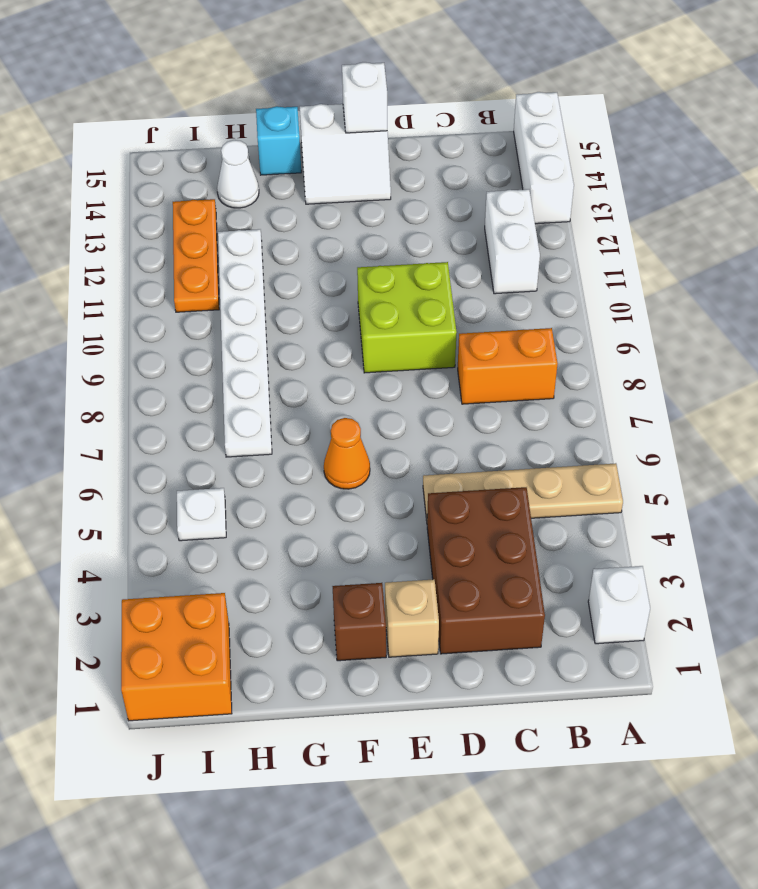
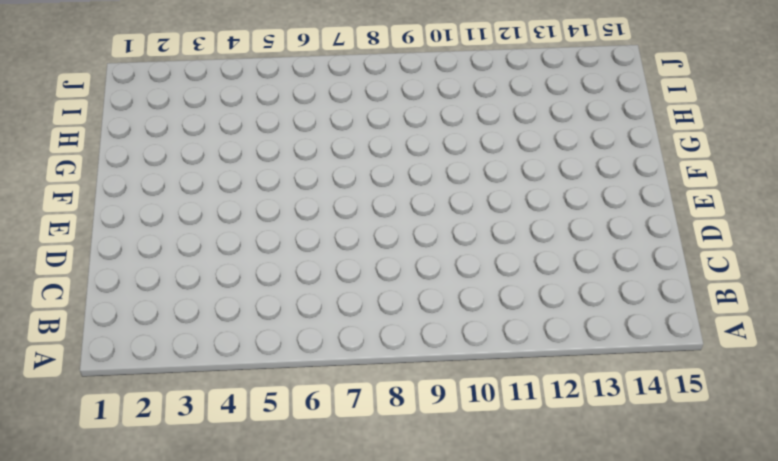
none -> white brick A2 level 1
none -> tan plate A5:D5 level 1
none -> white brick A13:A15 level 1

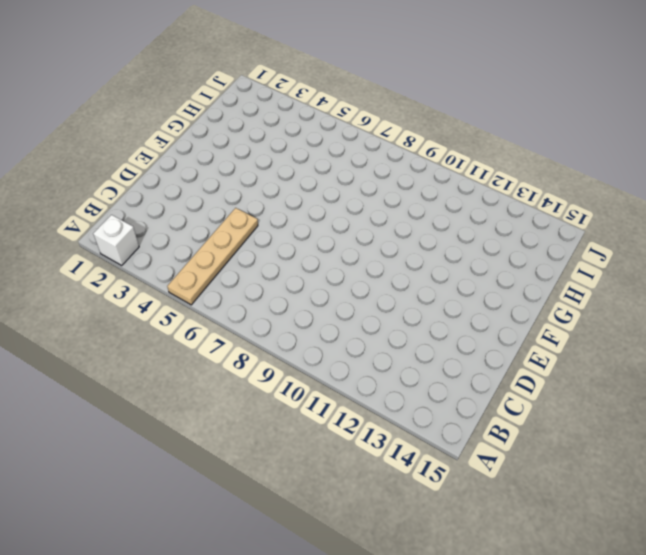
none -> white brick A13:A15 level 1
none -> orange brick B8:C8 level 1
none -> white brick B11:B12 level 1

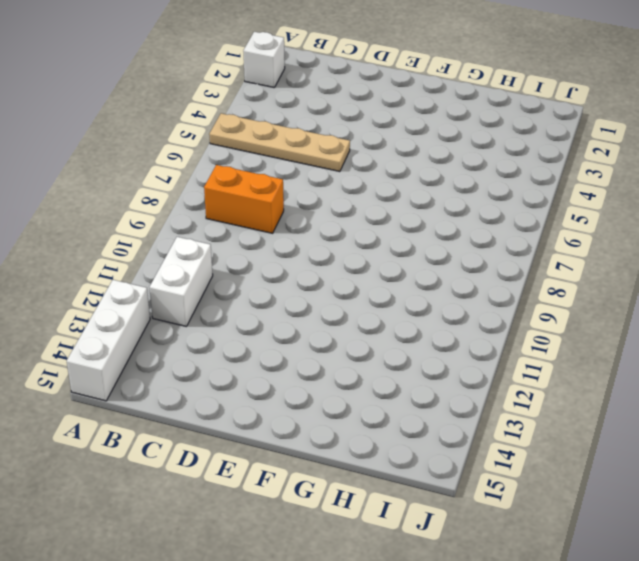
none -> brown brick C2:D4 level 1
none -> lime brick D9:E10 level 1
none -> tan brick E2 level 1

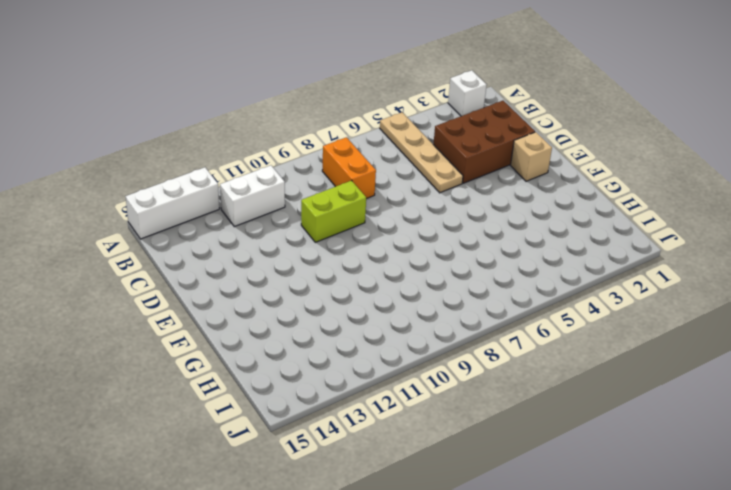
lime brick D9:D10 level 1 -> lime brick D9:E10 level 1
none -> white slope E14:F15 level 1 top 15
none -> brown brick F2 level 1
none -> orange cone F6 level 1

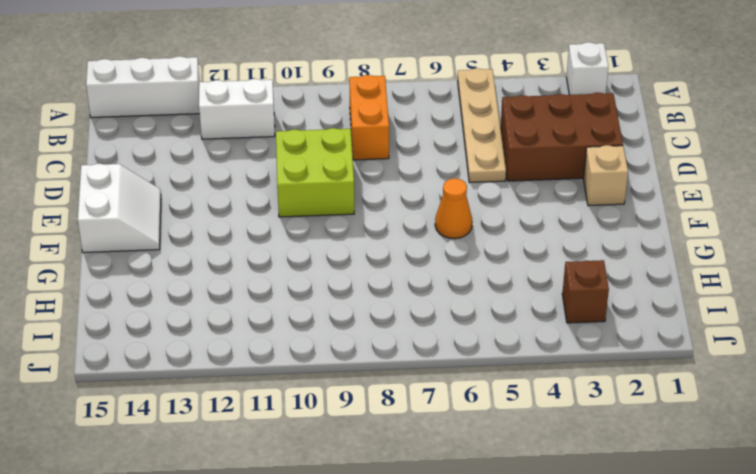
brown brick I3 level 1 -> brown brick F2 level 1
none -> cyan brick G15 level 1
none -> white plate H7:H12 level 1
none -> white cone H14 level 1

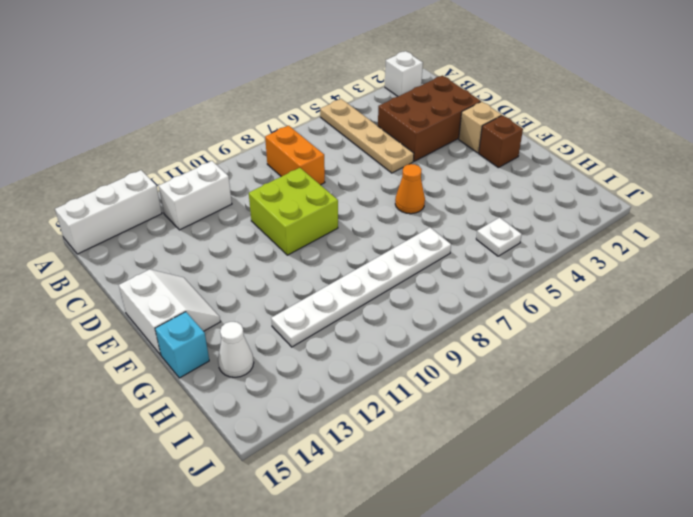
none -> orange brick I1:J2 level 1
none -> orange plate I11:I13 level 1
none -> white brick E15 level 2

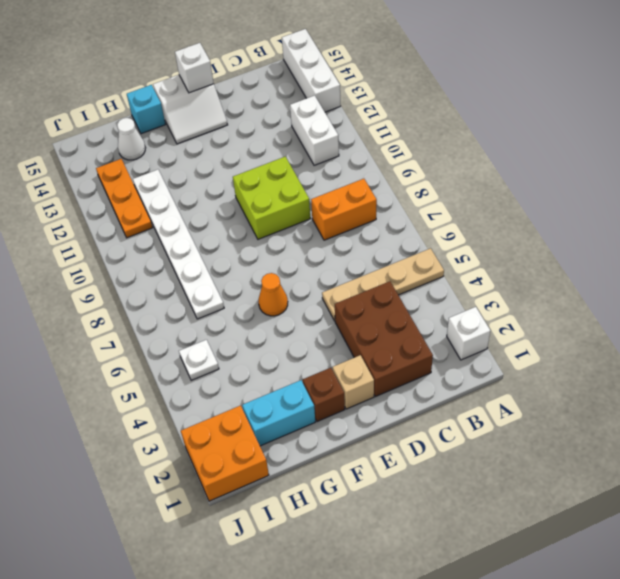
cyan brick G2:H2 level 1 -> none

